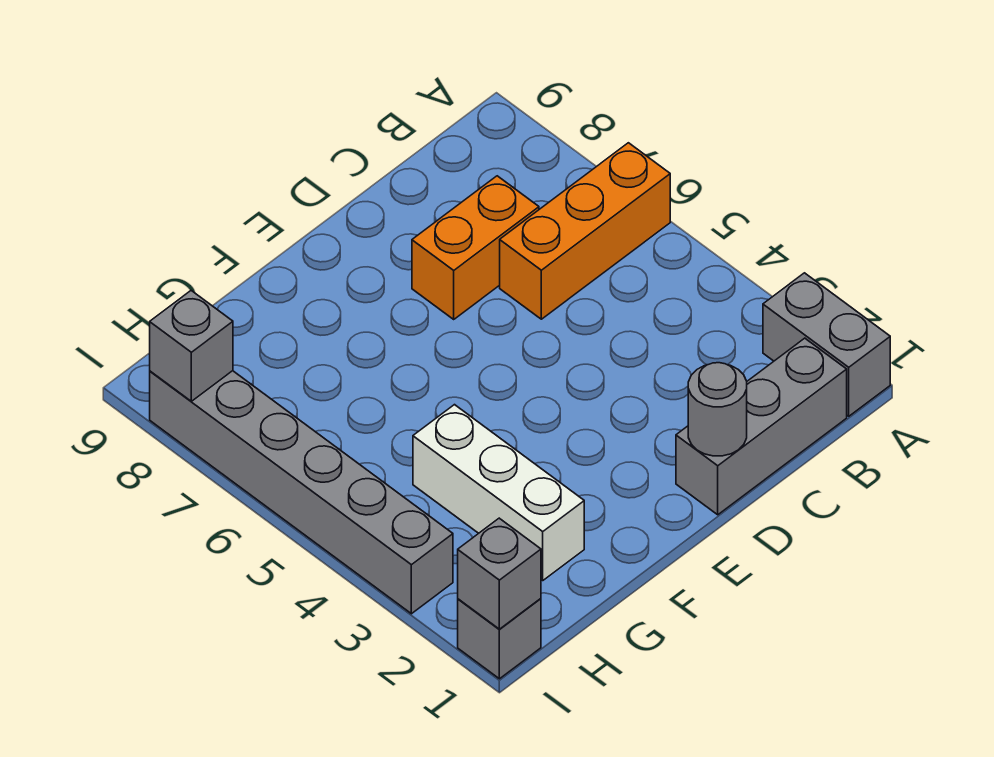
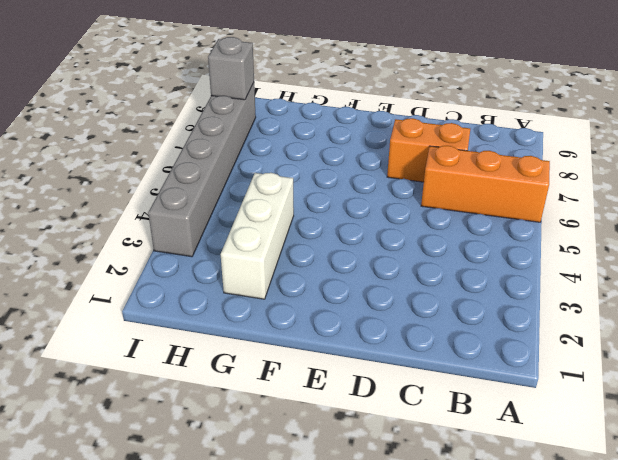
none -> grey brick A1:A2 level 1
none -> grey brick B1:D1 level 1

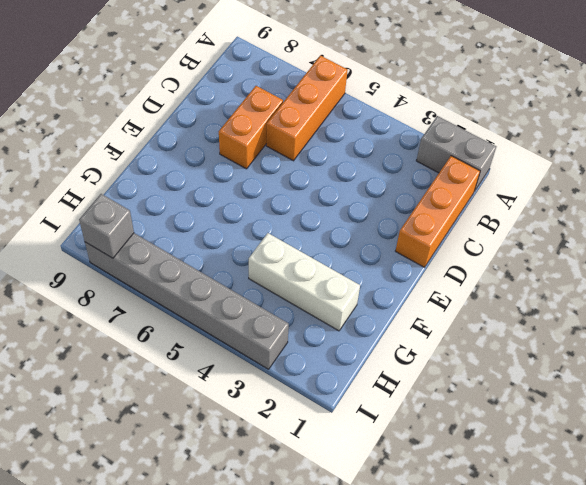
orange brick B1:D1 level 1 -> grey brick B1:D1 level 1
none -> grey brick I1 level 1
none -> grey round brick D1 level 2

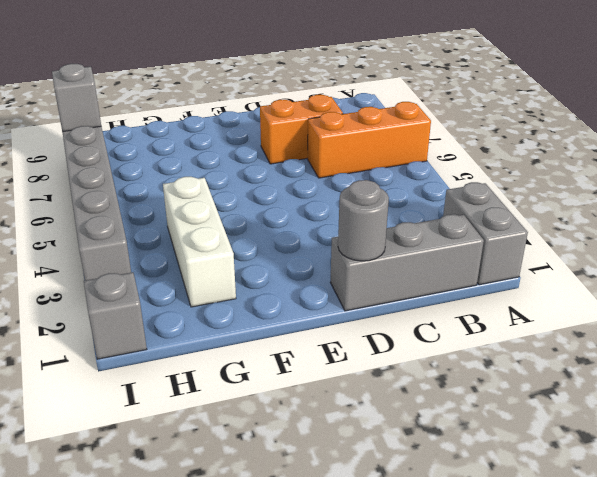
none -> grey brick I1 level 2

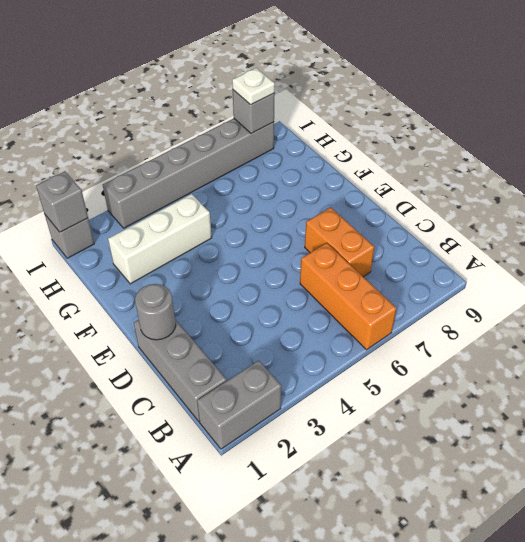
white plate I8 level 3 -> none

